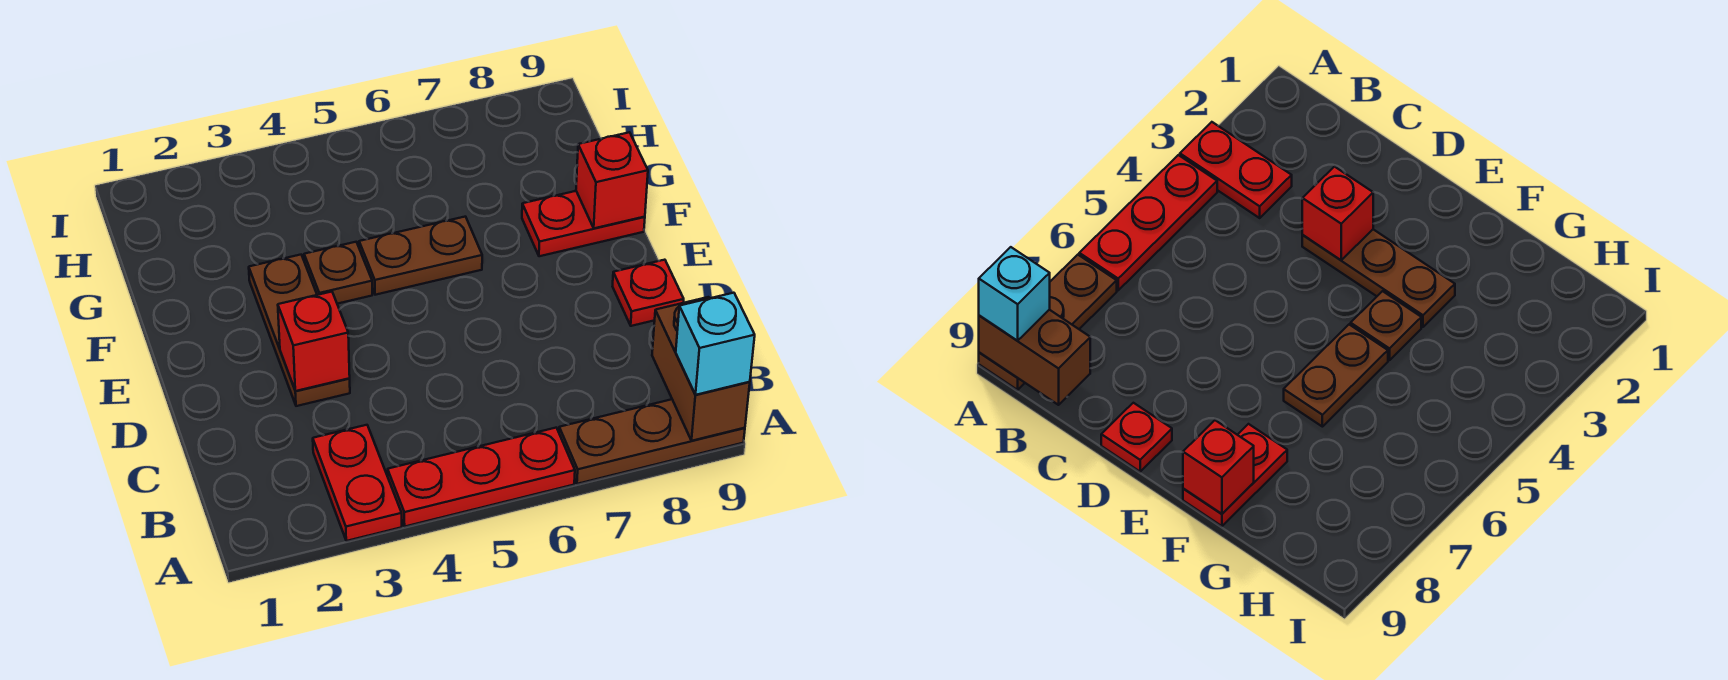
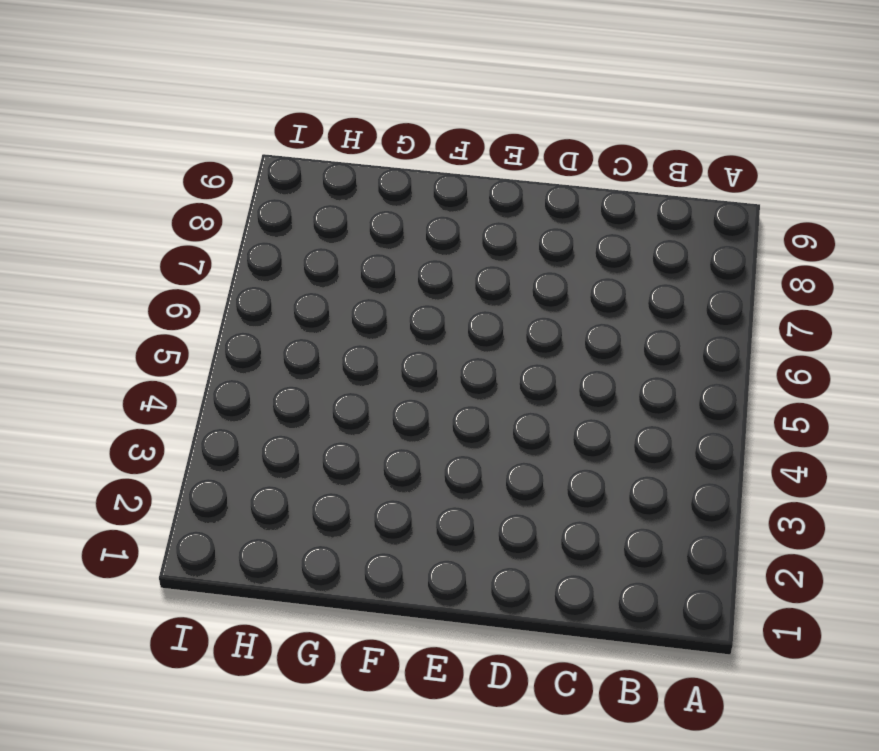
none -> red plate A3:B3 level 1
none -> red plate A4:A6 level 1
none -> brown plate A7:A9 level 1

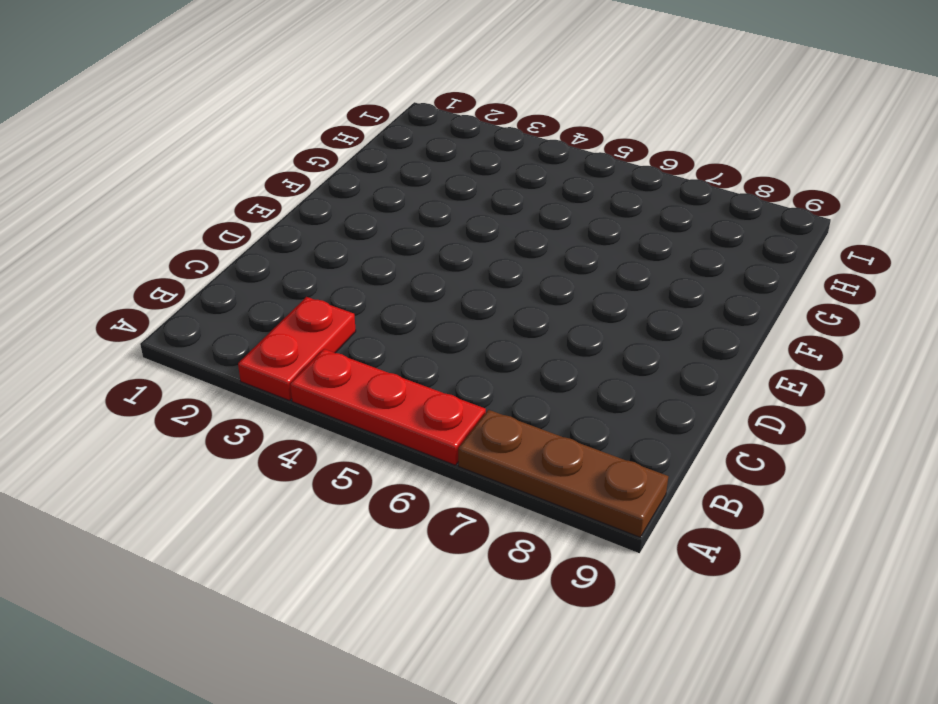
none -> brown plate D3:F3 level 1
none -> red plate D9 level 1
none -> brown plate F4 level 1

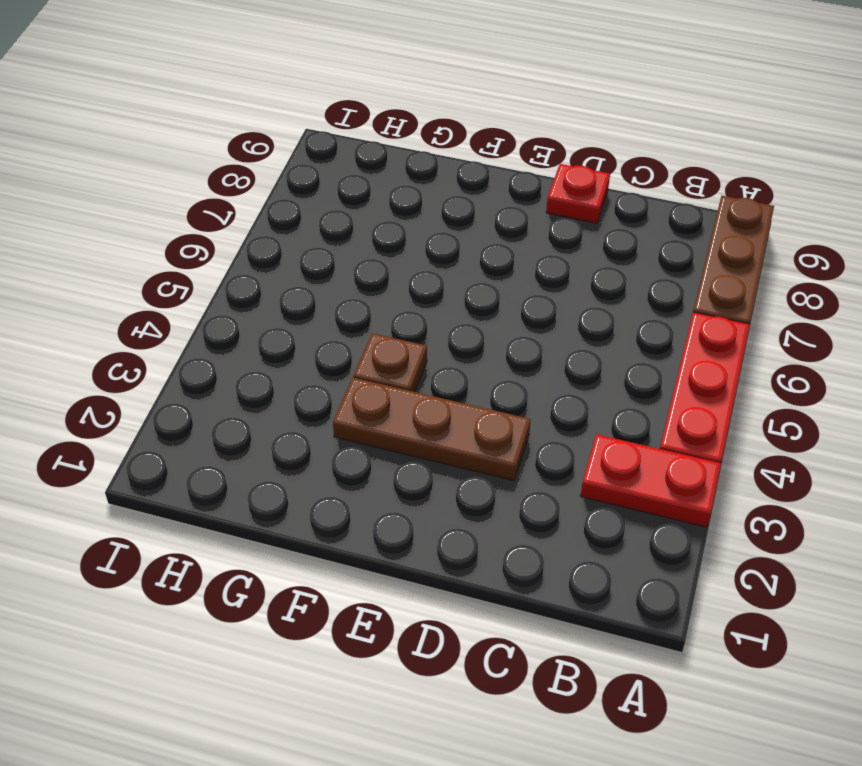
none -> brown plate F5:F6 level 1
none -> red plate F8:F9 level 1
none -> brown brick A9:B9 level 2

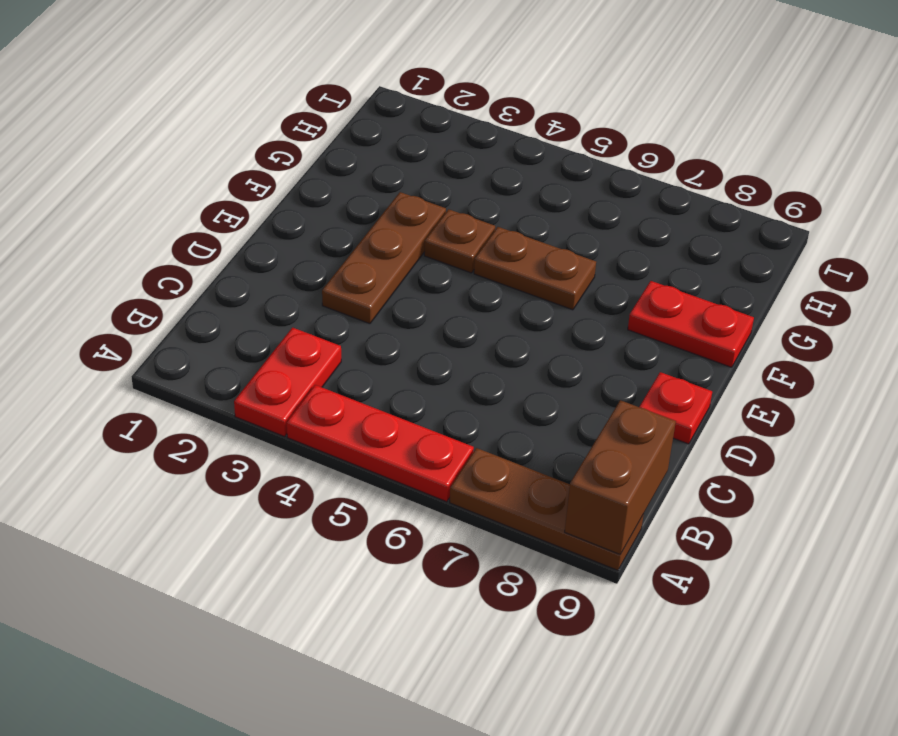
none -> red brick D3 level 2
none -> red brick F9 level 2
none -> cyan brick A9 level 3

